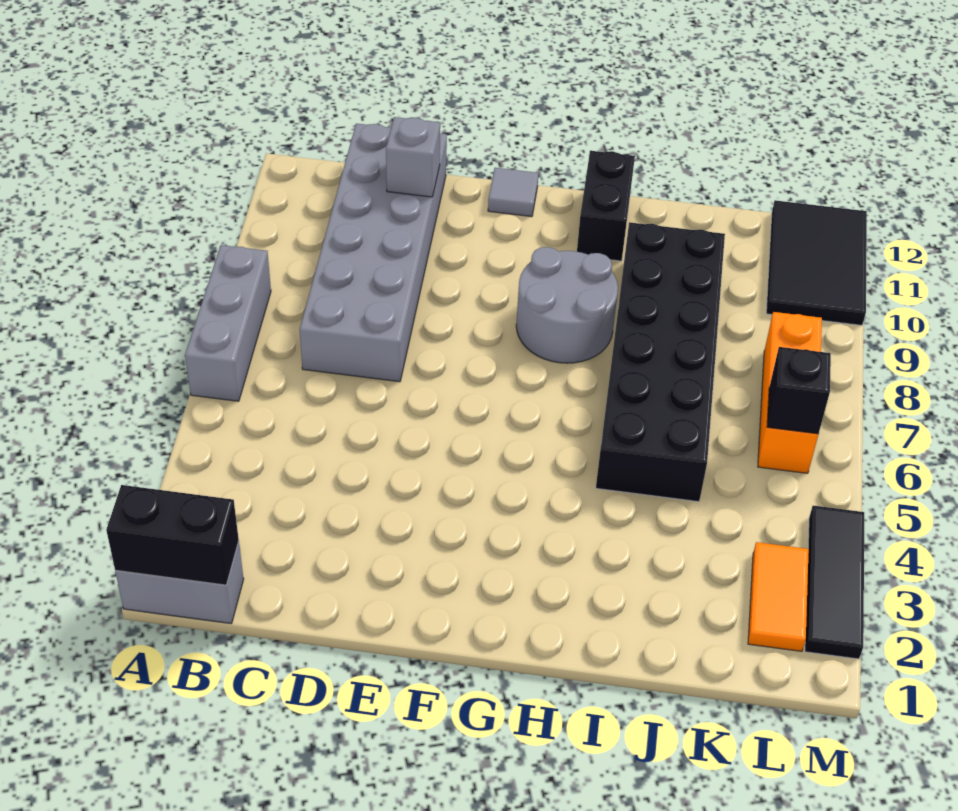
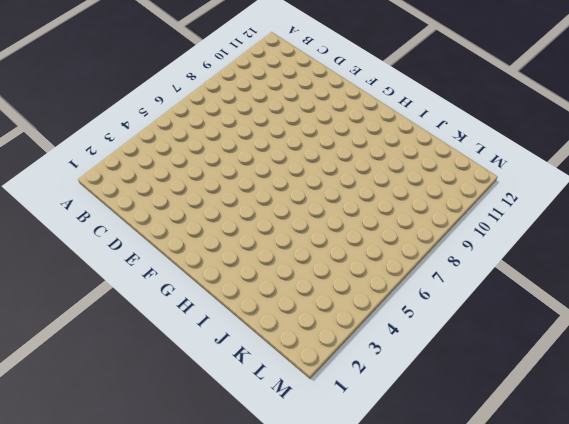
none -> grey brick A1:B1 level 1
none -> grey brick A6:A8 level 1
none -> grey brick C7:D12 level 1

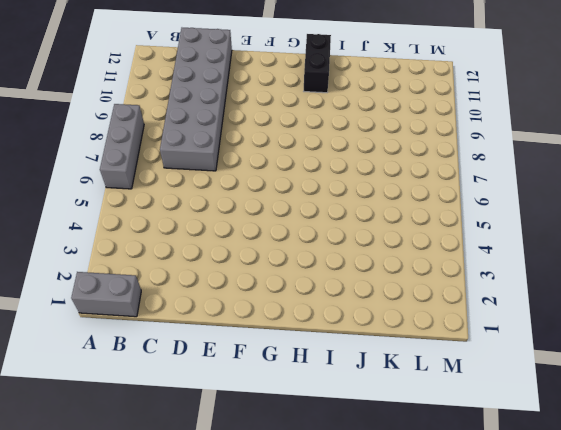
none -> grey tile F12 level 1
none -> grey round brick G8:H9 level 1
none -> black brick I5:J10 level 1

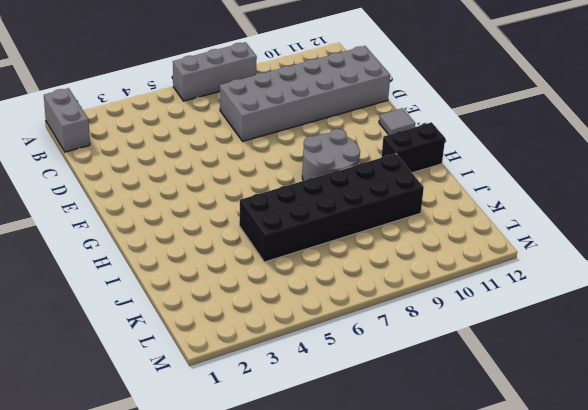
none -> orange tile L2:L3 level 1
none -> orange brick L6:L8 level 1
none -> black tile L10:M12 level 1

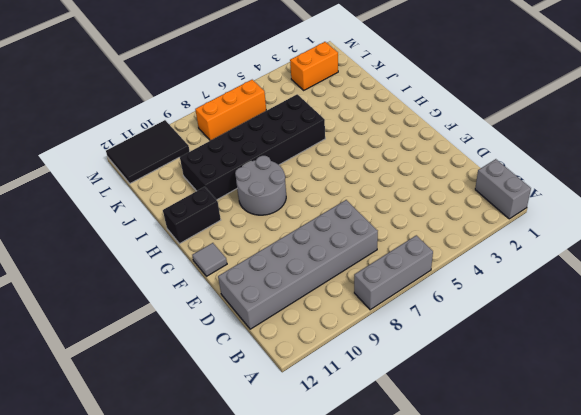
orange brick L2:L3 level 1 -> orange tile L2:L3 level 1
none -> black tile M2:M4 level 1
none -> black brick A1:B1 level 2
none -> grey brick D11 level 2

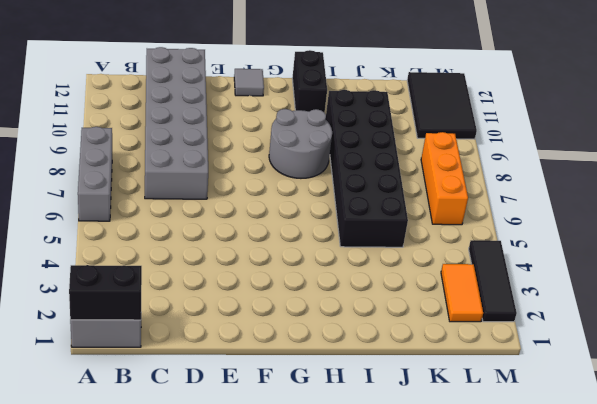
none -> grey brick D11 level 2
none -> black brick L6 level 2

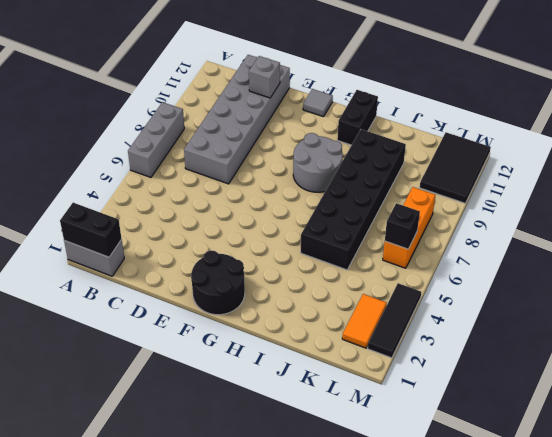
black round brick F1:G2 level 1 -> none

